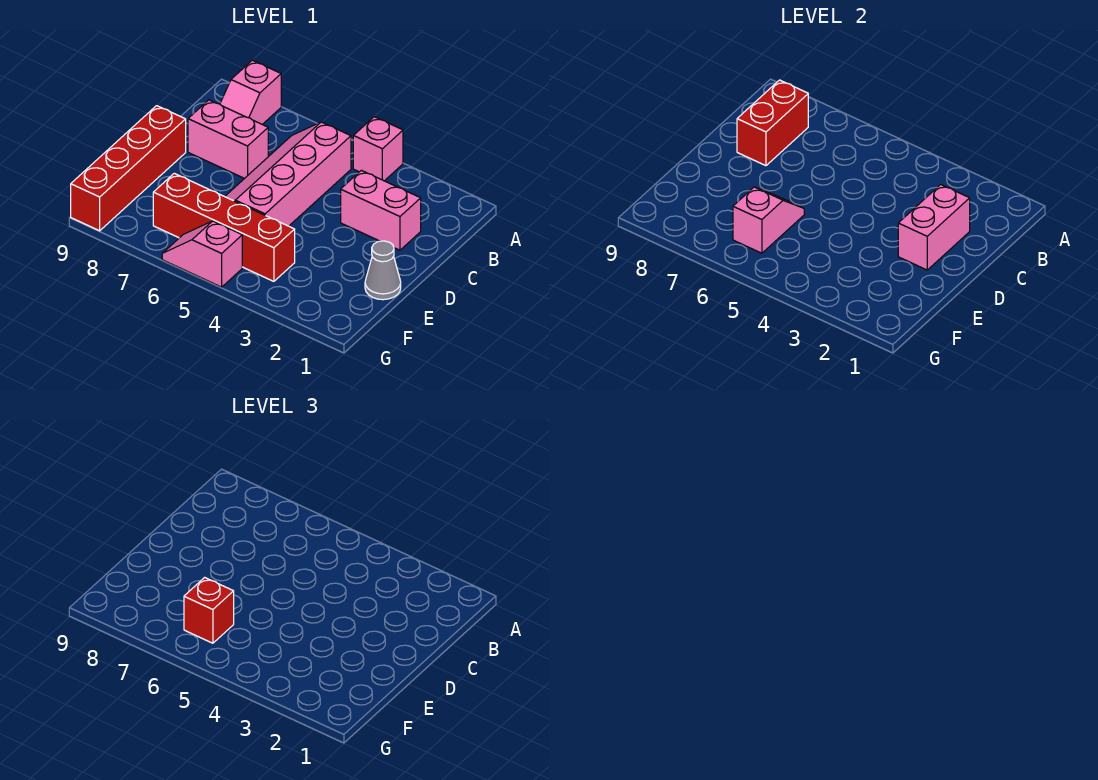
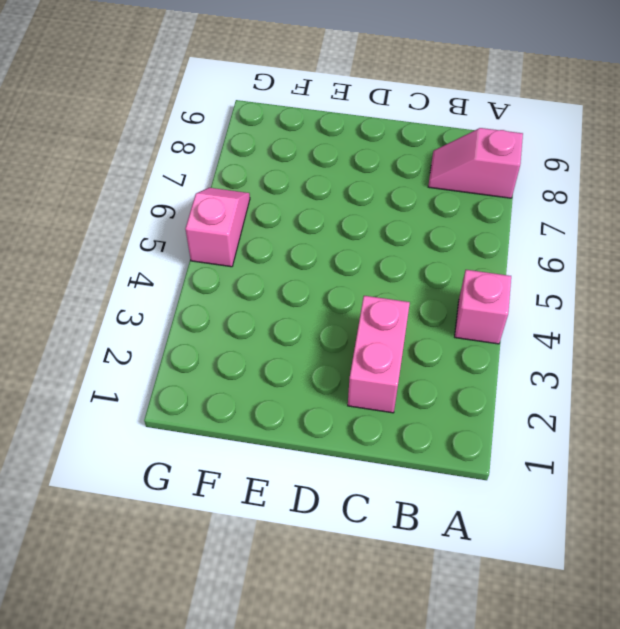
none -> pink slope B5:E6 level 1 top 5
none -> pink brick C7:C8 level 1
none -> red brick D9:G9 level 1

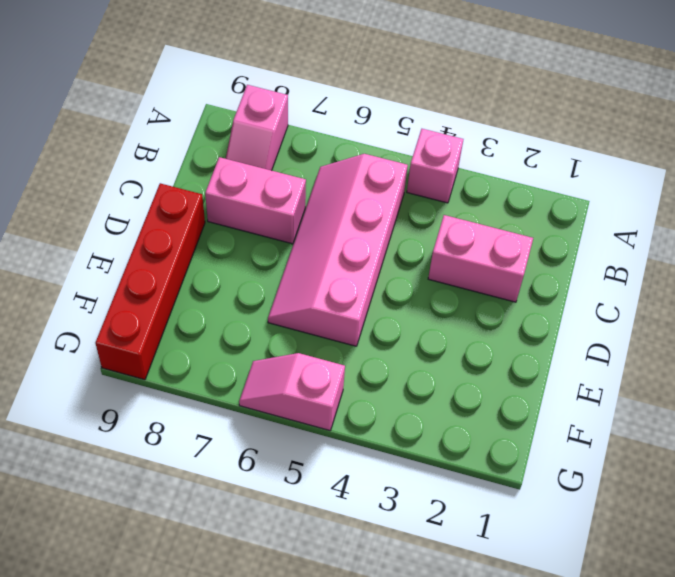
none -> grey cone E1 level 1
none -> red brick F4:F7 level 1
none -> red brick B8:C8 level 2

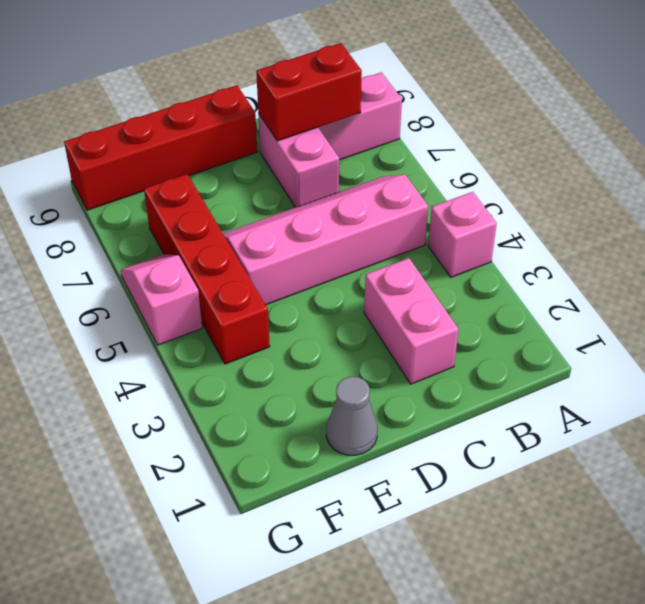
none -> pink brick C2:D2 level 2
none -> pink slope E6:F6 level 2 top F
none -> red brick F6 level 3

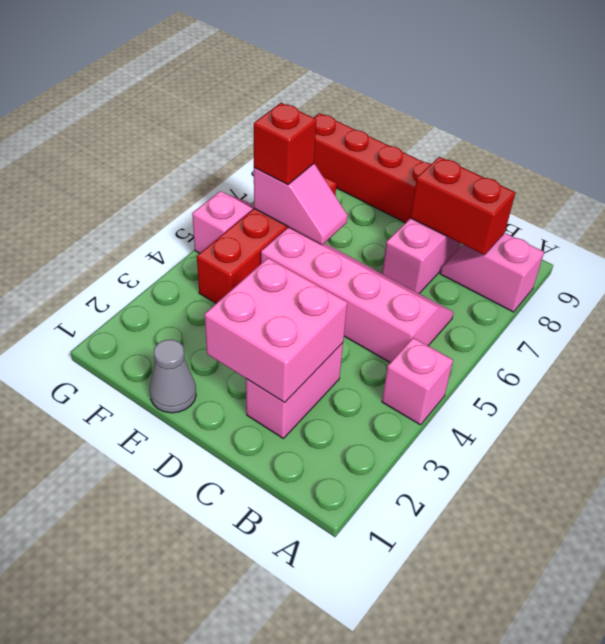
pink brick C2:D3 level 2 -> pink brick C2:D2 level 2

